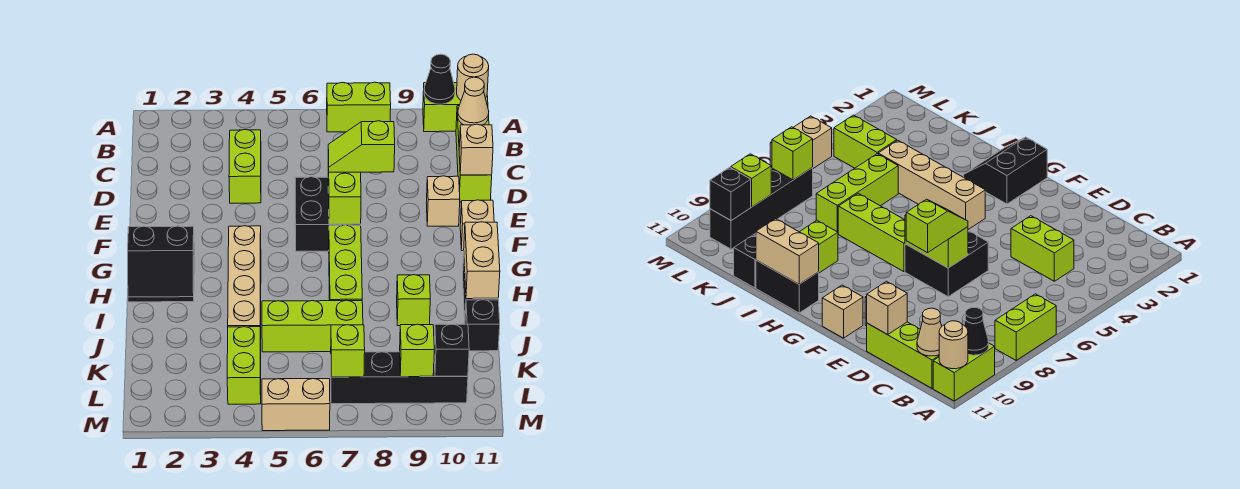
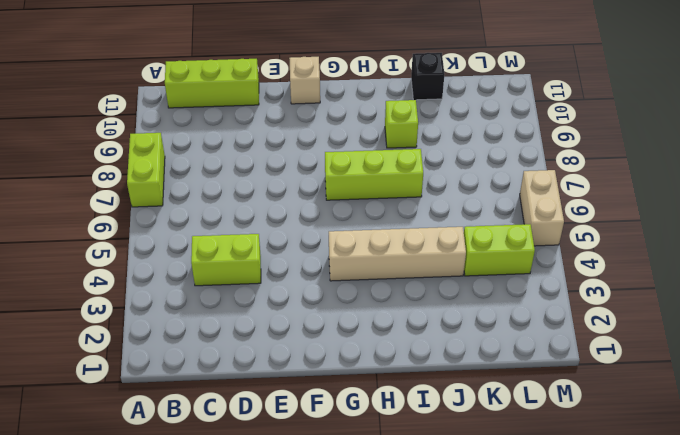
none -> lime brick A10:A11 level 1
none -> black brick E6:F7 level 1
none -> tan brick E10 level 1

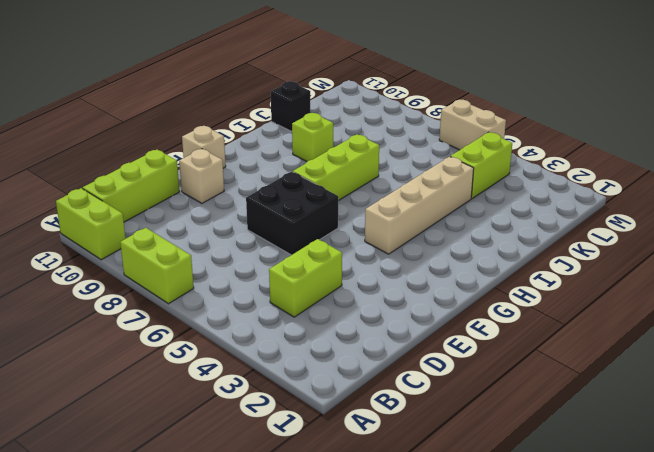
none -> black slope G1:H2 level 1 top G
none -> black brick H11:I11 level 1
none -> lime brick J5:J7 level 1

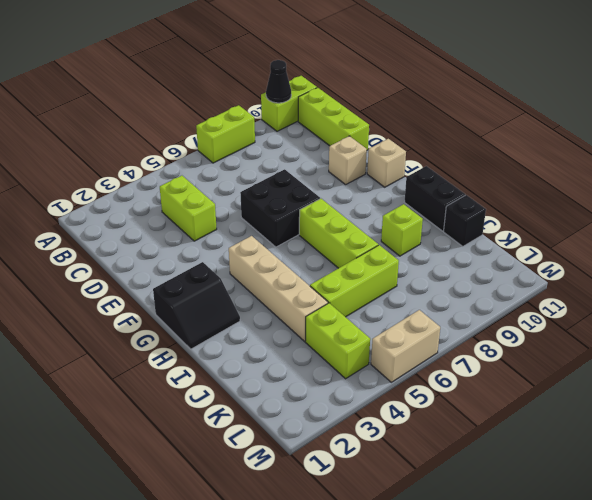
none -> black brick L7:L10 level 1
none -> tan round brick A11 level 2
none -> tan cone B11 level 2

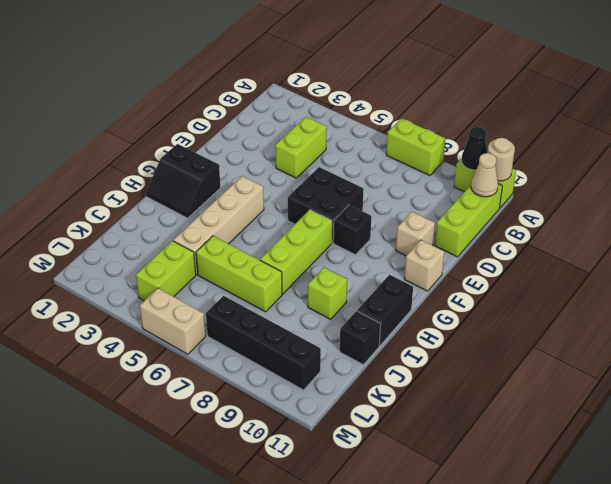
black brick F8 level 1 -> black brick L10 level 2
none -> tan brick D11 level 2
none -> lime brick E7:F7 level 2
none -> tan brick H11:I11 level 2

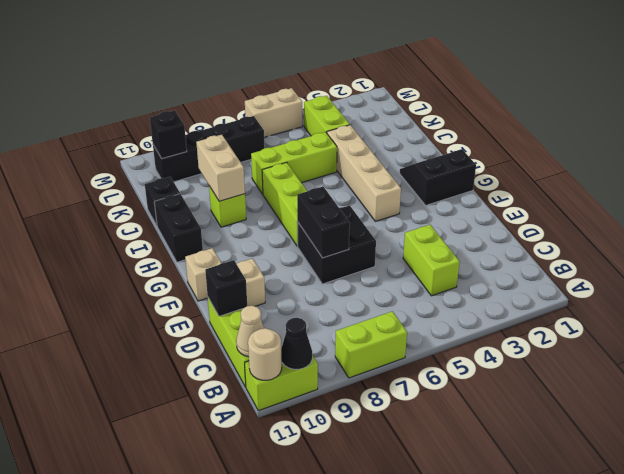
black brick D11 level 2 -> tan brick D11 level 2
black brick E7:F7 level 2 -> lime brick E7:F7 level 2
tan brick I9:J9 level 2 -> tan brick H11:I11 level 2
none -> lime brick L7 level 2
none -> lime brick L9 level 2
none -> lime slope E7:E8 level 3 top 8

